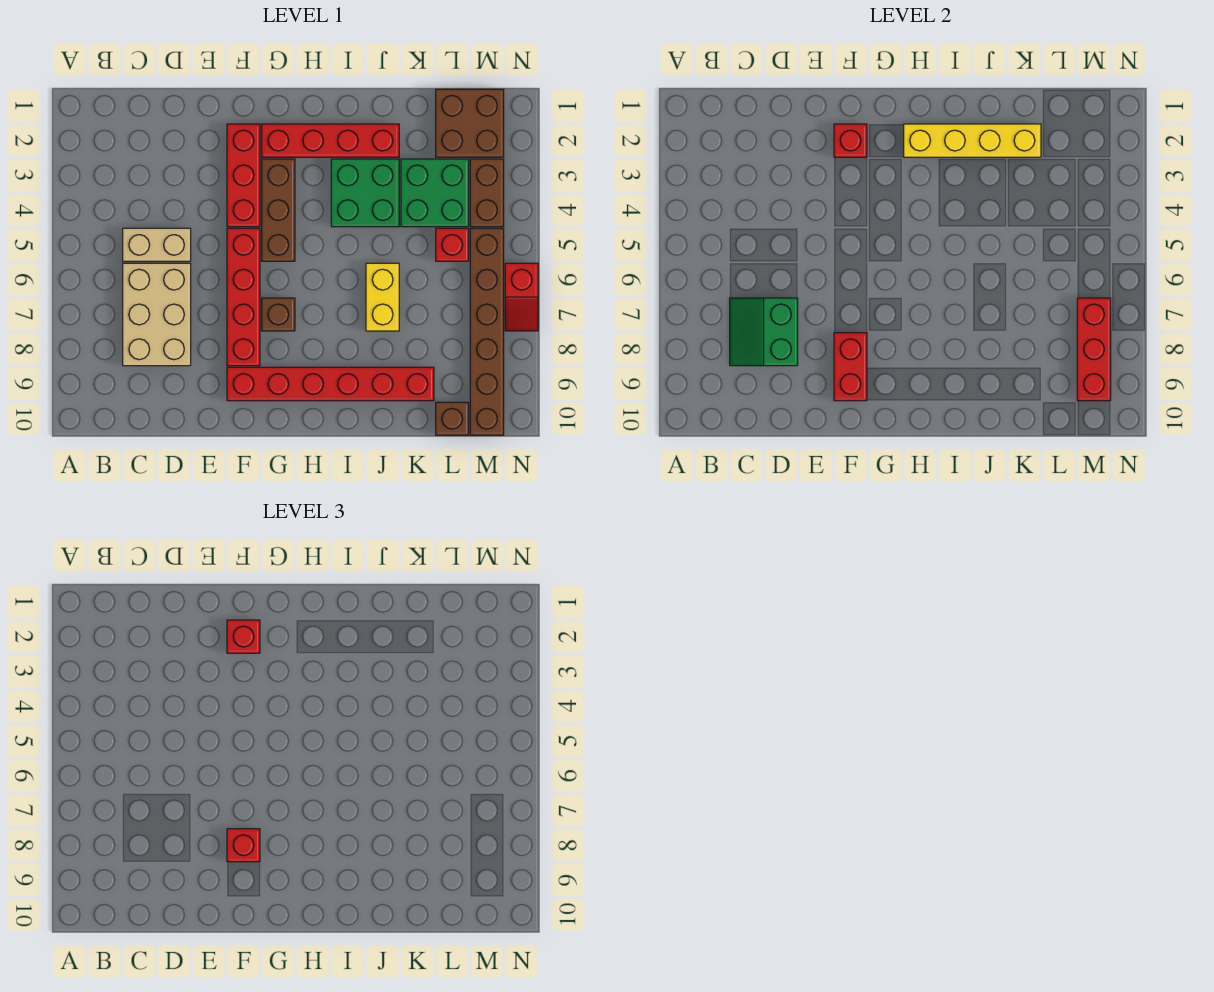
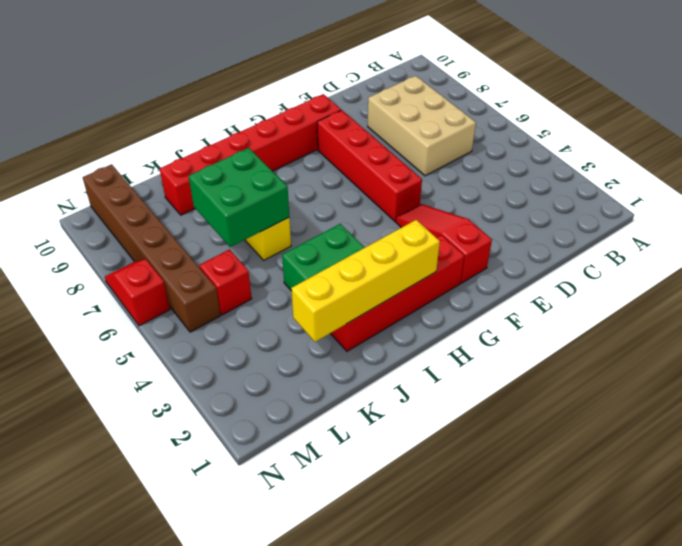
red slope F2:F4 level 1 top 2 -> red brick F2:F4 level 1
green brick J6:K7 level 2 -> green brick K3:L4 level 1
none -> tan brick C5:D5 level 1
none -> brown brick G3:G5 level 1
none -> brown brick G7 level 1

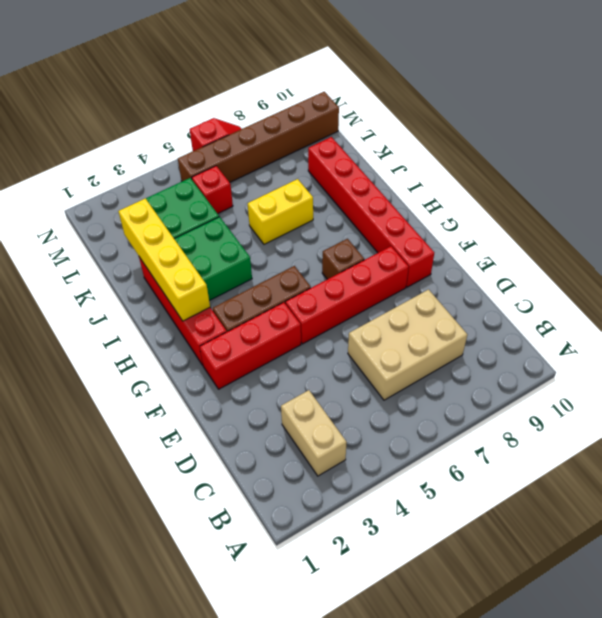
tan brick B3:C3 level 1 -> tan brick C5:D5 level 1
none -> brown brick L1:M2 level 1
none -> brown brick L10 level 1
none -> brown brick M3:M4 level 1

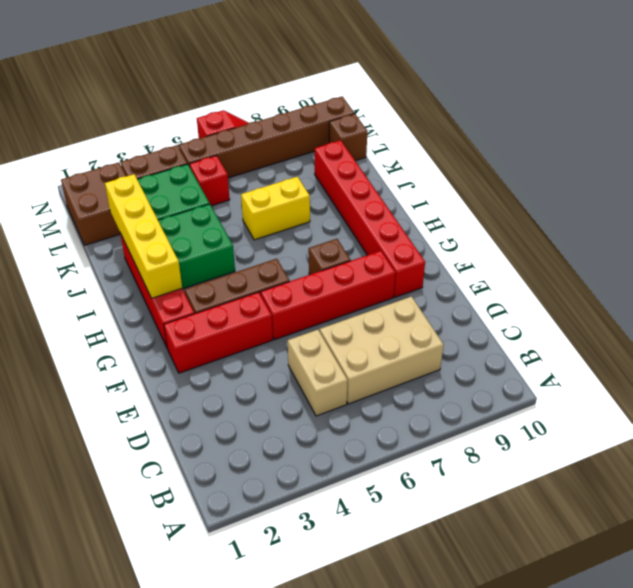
none -> green slope C7:D8 level 2 top D
none -> red brick F2 level 2
none -> red brick F8:F9 level 2

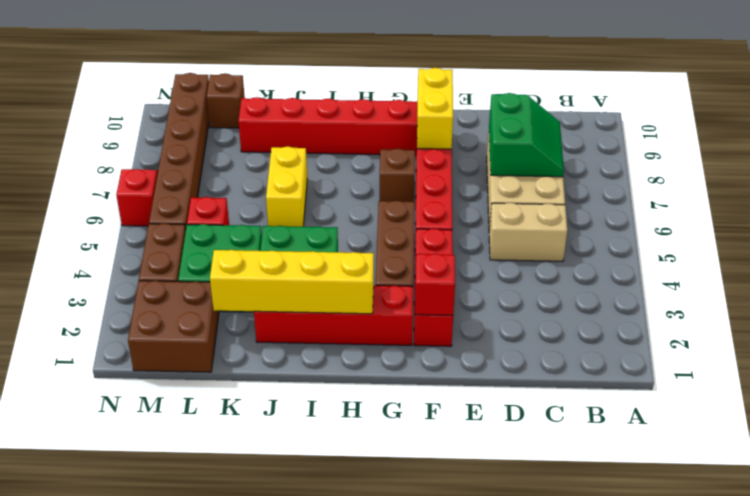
yellow brick F8:F9 level 2 -> red brick F8:F9 level 2
none -> red brick M7:M9 level 2
none -> red brick F2 level 3
none -> red brick F8 level 3

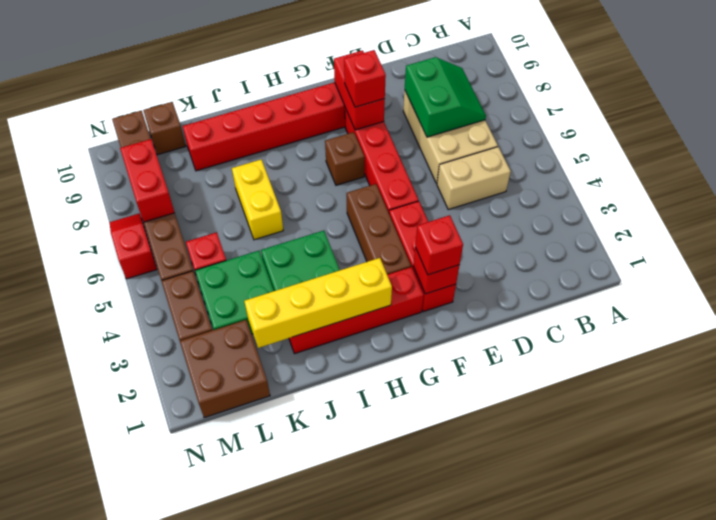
red brick M7:M8 level 2 -> red brick M7:M9 level 2

